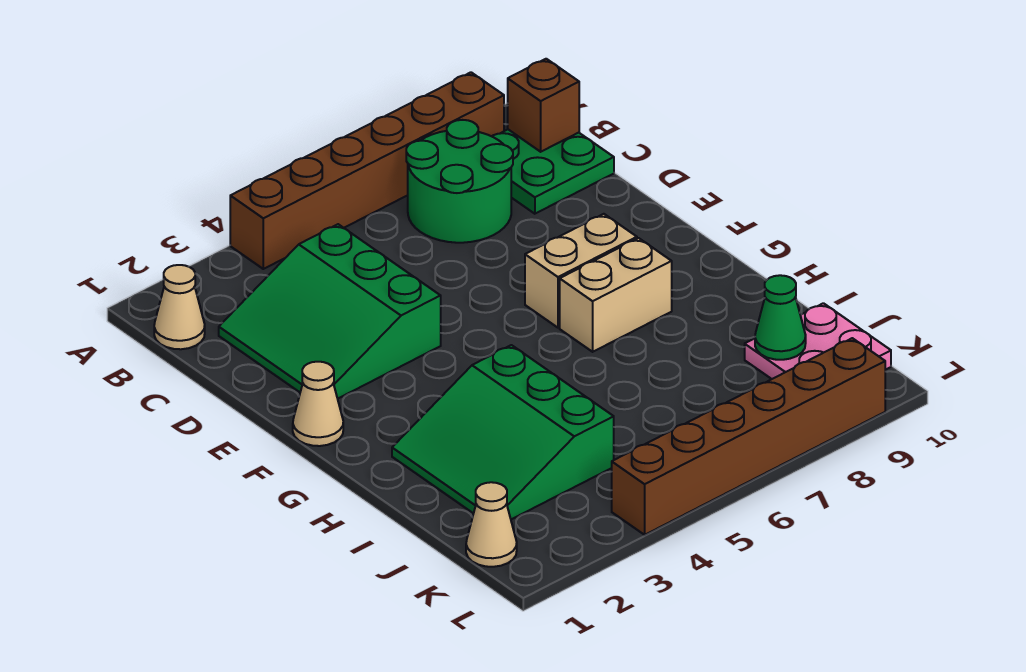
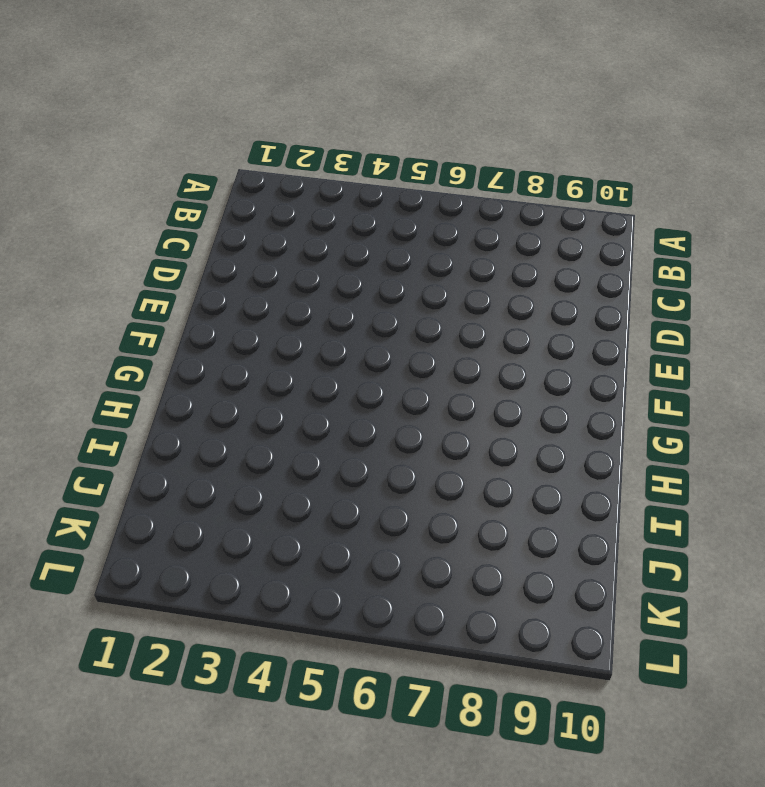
none -> brown brick A4:A9 level 1
none -> tan cone B1 level 1
none -> green round brick B7:C8 level 1

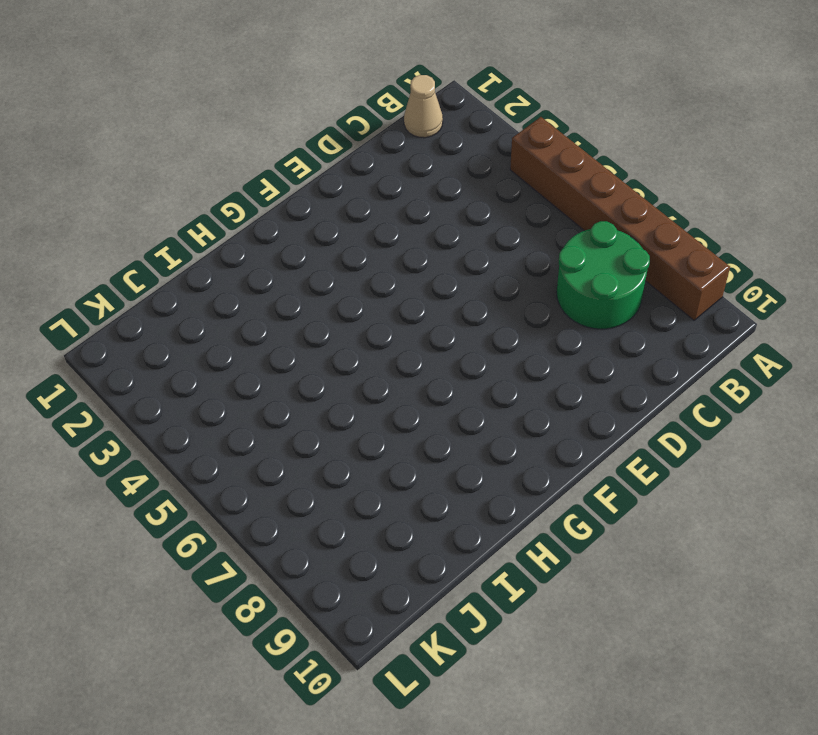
none -> green plate B9:C10 level 1
none -> green slope C2:E4 level 1 top 4
none -> tan cone F1 level 1

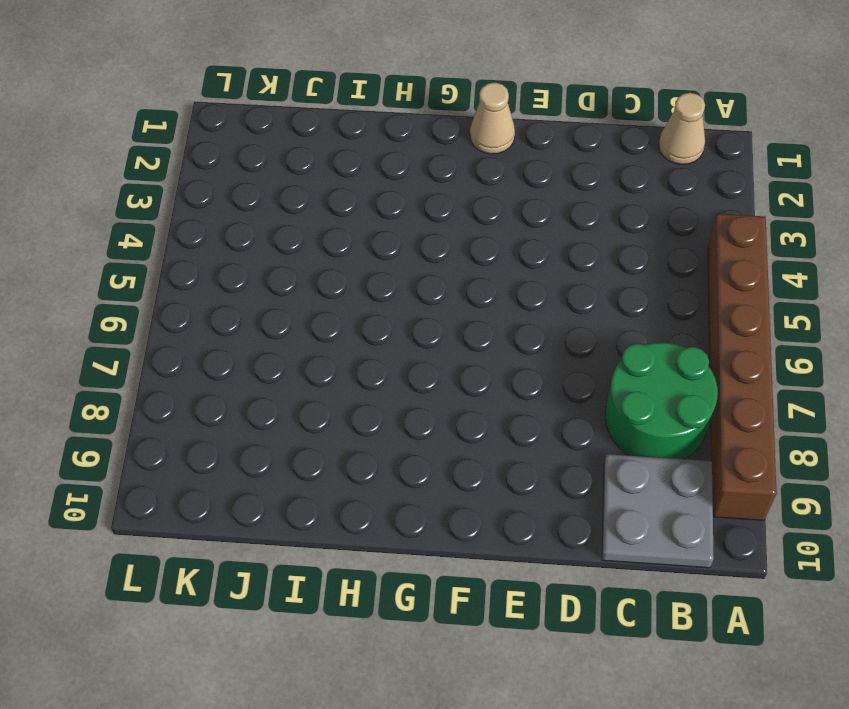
grey plate B9:C10 level 1 -> green plate B9:C10 level 1
none -> green slope C2:E4 level 1 top 4
none -> tan brick F7:F8 level 1
none -> tan brick G7:G8 level 1

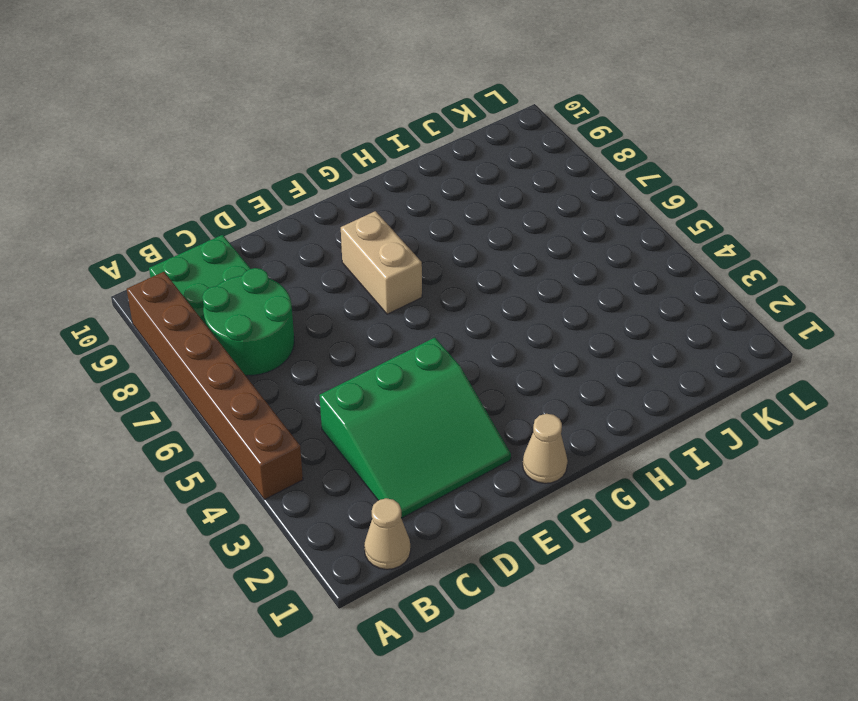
none -> tan brick G7:G8 level 1
none -> green slope H2:J4 level 1 top 4
none -> pink plate J9:K10 level 1

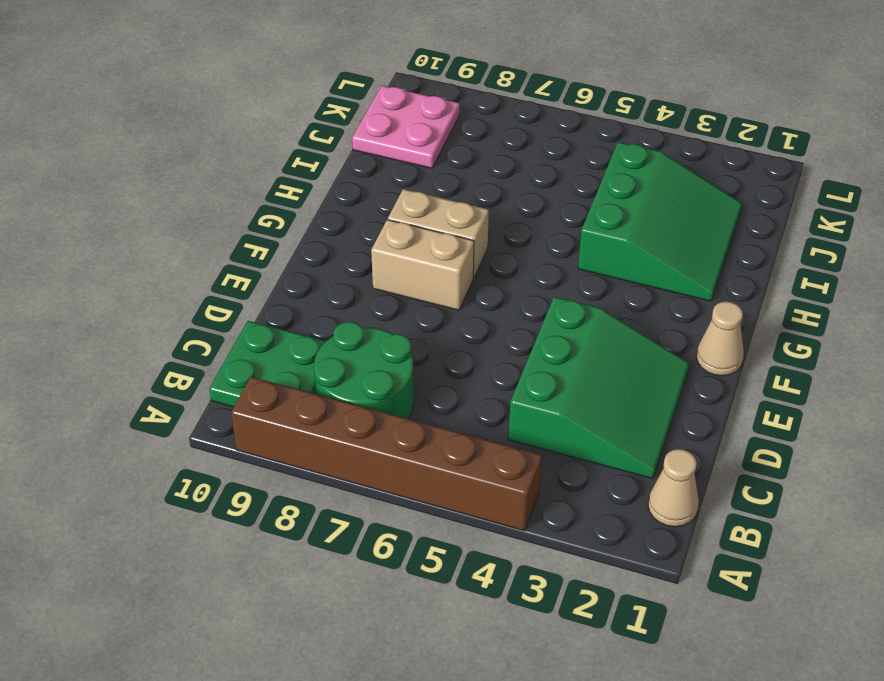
none -> tan cone K1 level 1
none -> brown brick L4:L9 level 1
none -> brown brick B10 level 2

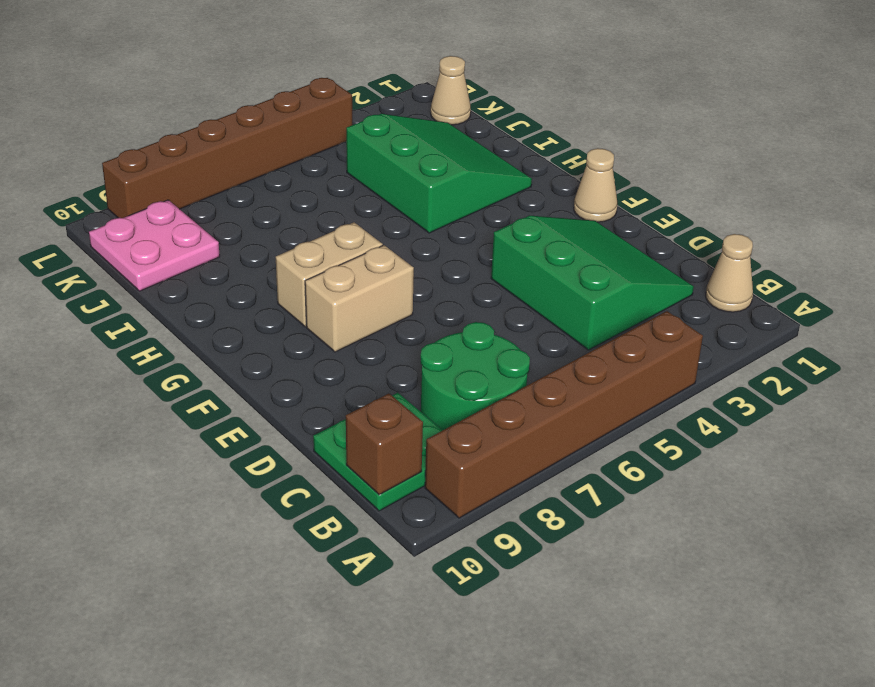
none -> green cone J9 level 2

